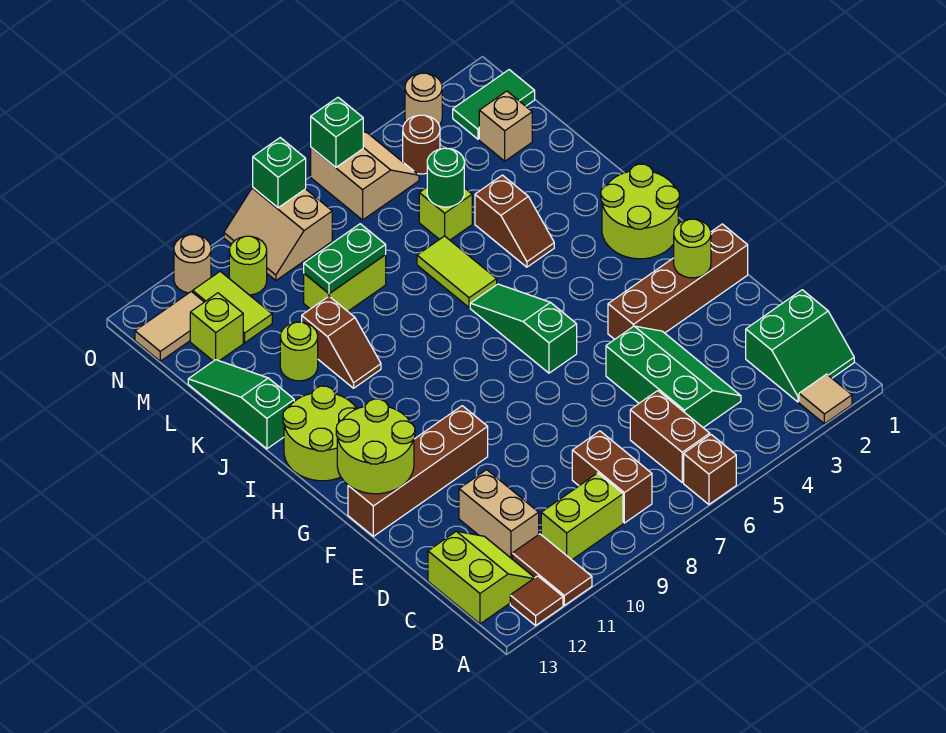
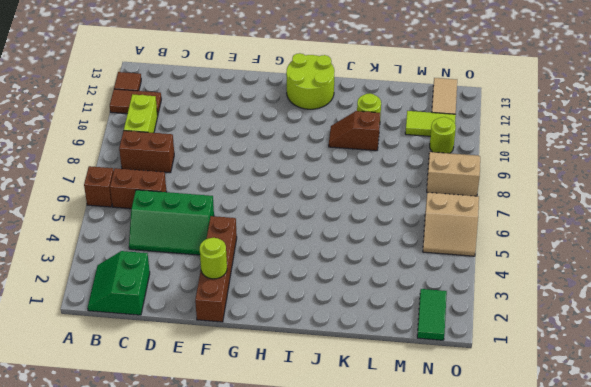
none -> tan tile A2 level 1
none -> lime slope B12:C13 level 1 top 13
none -> tan brick C11:D11 level 1
none -> brown brick F10:F13 level 1

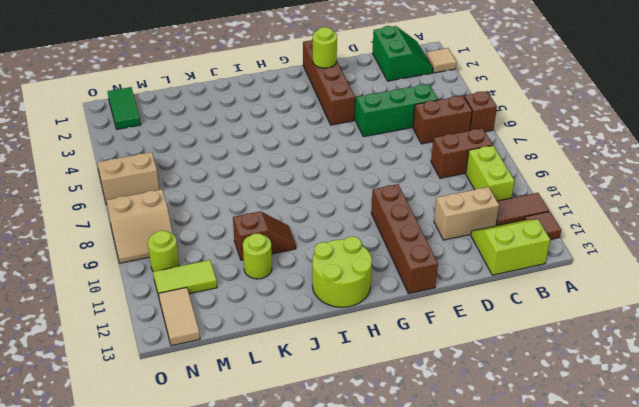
none -> green slope G6:I6 level 1 top G
none -> lime round brick H1:I2 level 1
none -> brown slope J4:K4 level 1 top K
none -> lime tile J6:K6 level 1

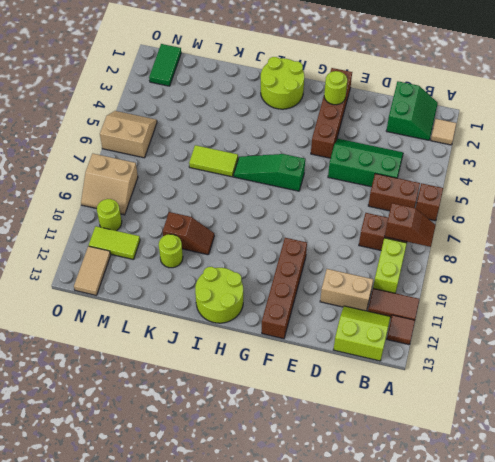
brown slope A8:B8 level 2 top B -> brown slope J4:K4 level 1 top K
none -> green slope J13:L13 level 1 top J
none -> lime brick L5 level 1
none -> lime brick L8:L9 level 1
none -> tan brick M2 level 1

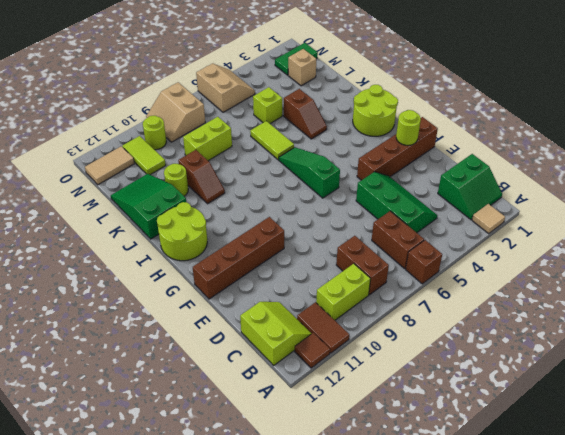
green slope J12:L13 level 1 top J -> green slope J13:L13 level 1 top J
none -> tan brick C11:D11 level 1
none -> lime brick M12 level 1
none -> brown round brick N4 level 1
none -> tan round brick O3 level 1

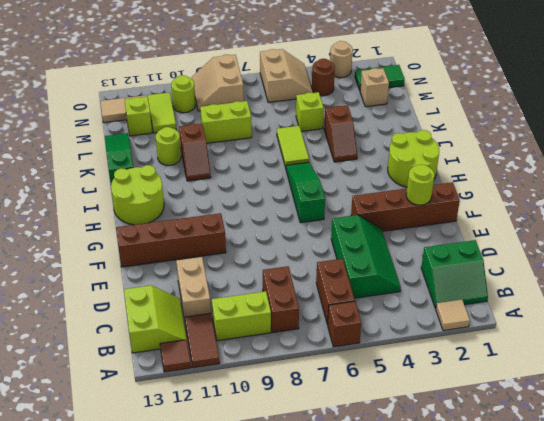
none -> tan round brick O11 level 1
none -> lime round brick F12:G13 level 2
none -> green round brick L5 level 2
none -> green plate L8:L9 level 2

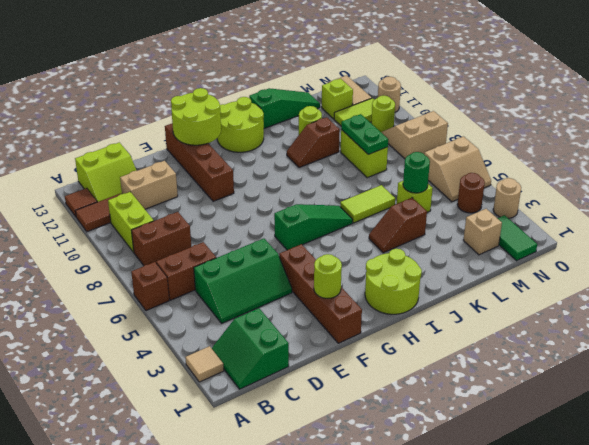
none -> green brick O6 level 2
none -> green brick O8 level 2

